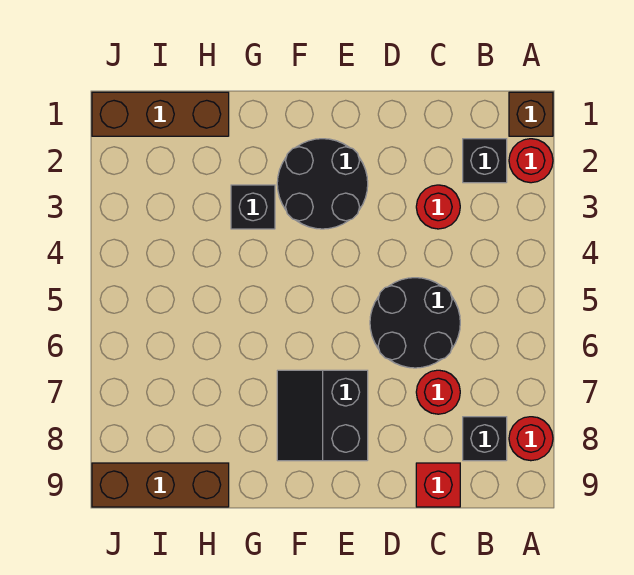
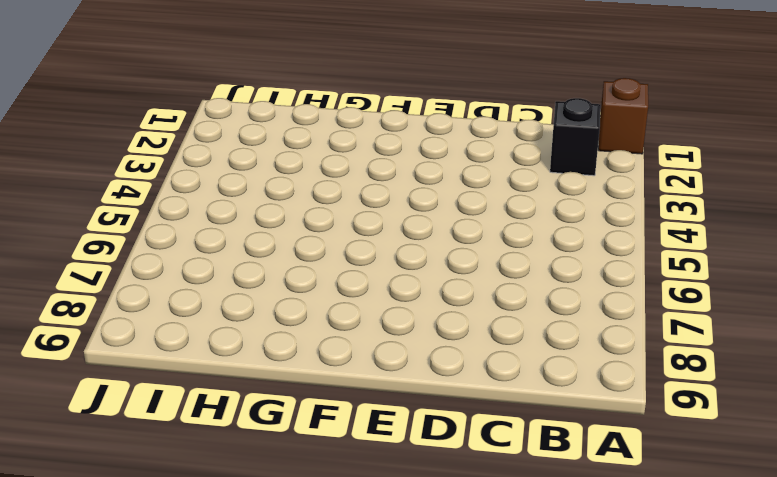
none -> red round brick A2 level 1
none -> red round brick A8 level 1
none -> black brick B8 level 1

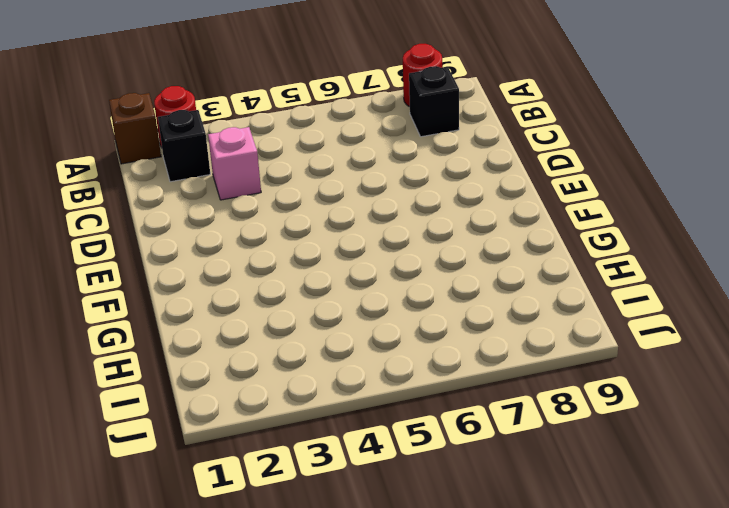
pink brick C3 level 1 -> red round brick C3 level 1
none -> black round brick C5:D6 level 1
none -> red round brick C7 level 1
none -> red brick C9 level 1

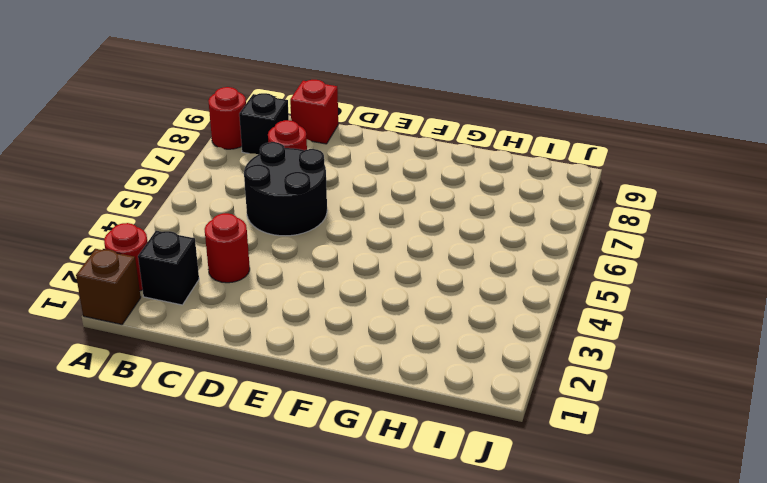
none -> black round brick E2:F3 level 1
none -> black slope E7:F8 level 1 top E
none -> black brick G3 level 1

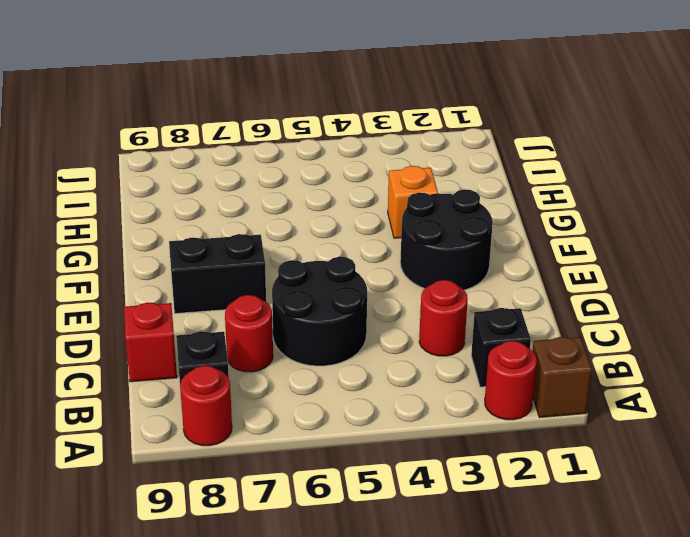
orange brick G3 level 1 -> black brick G3 level 1
none -> brown brick H1:J1 level 1
none -> brown brick H9:J9 level 1

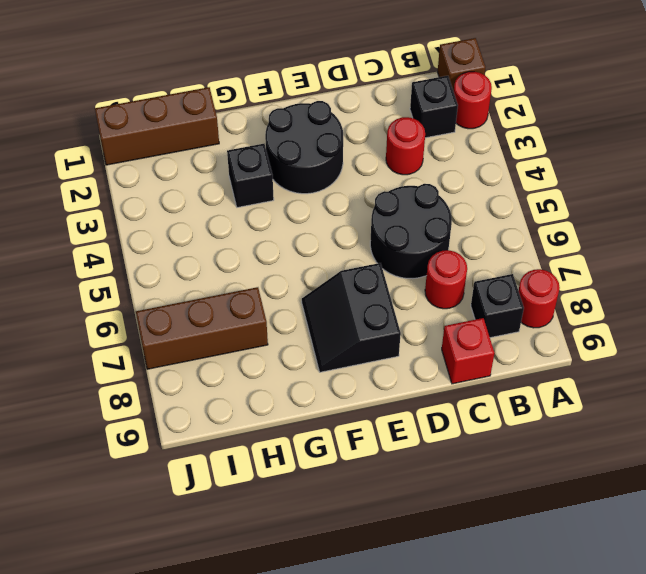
brown brick H7:J7 level 1 -> brown brick H9:J9 level 1

